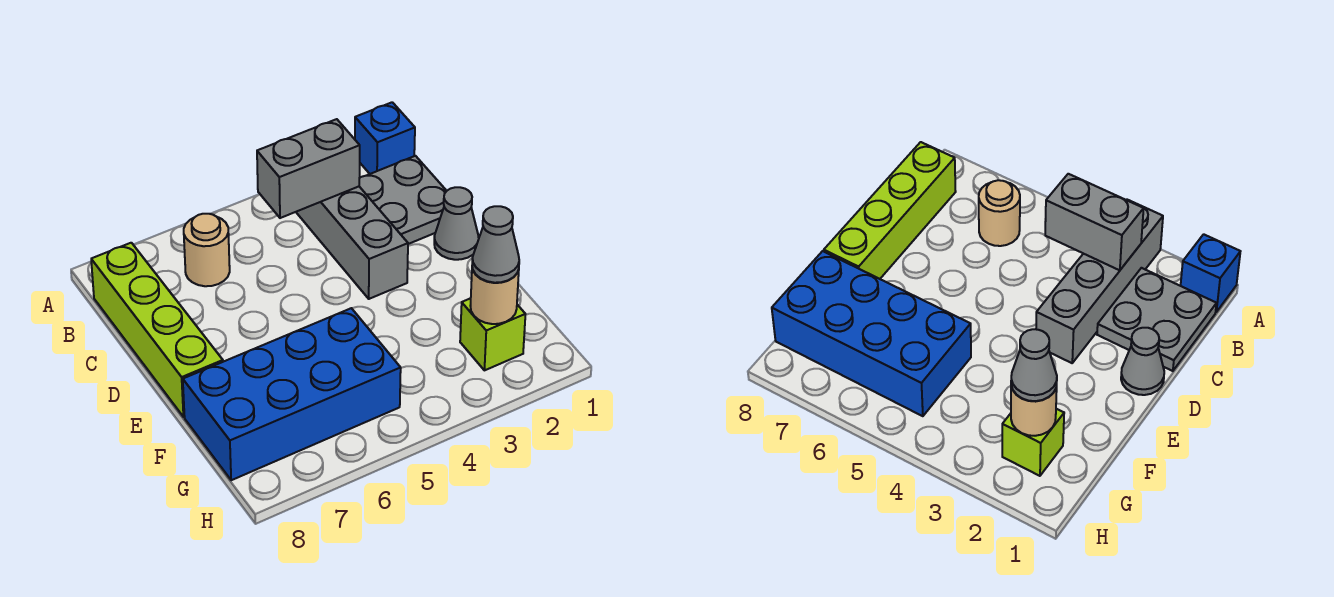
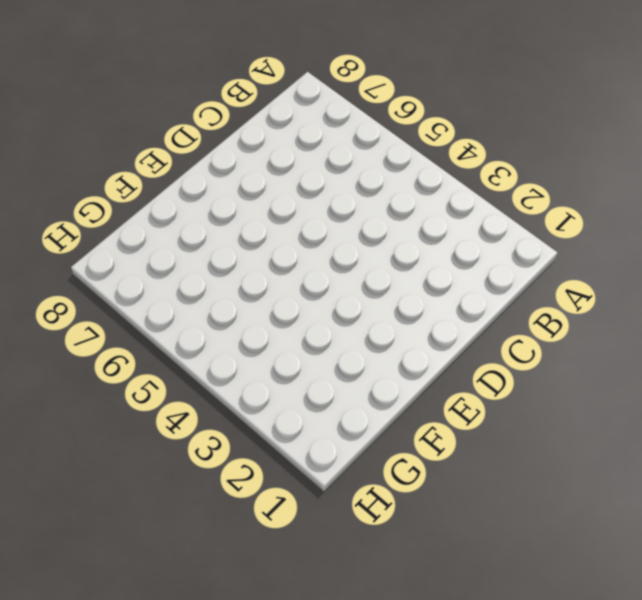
none -> blue brick A1 level 1
none -> grey brick A3:D3 level 1

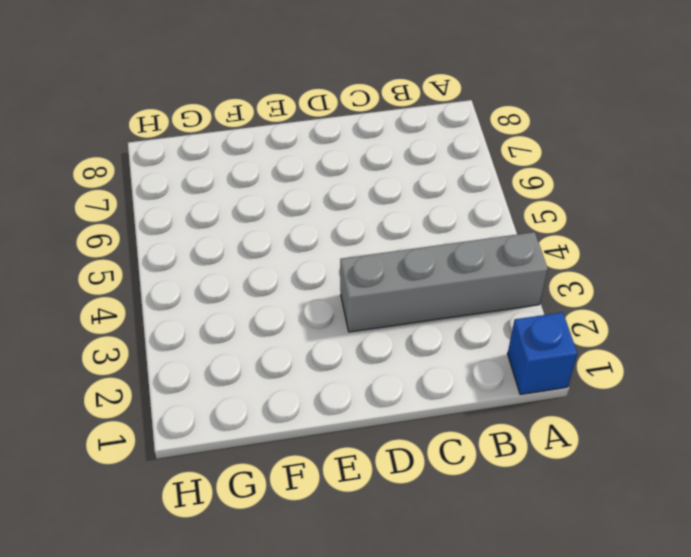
none -> grey plate B1:C2 level 1
none -> tan round brick B6 level 1

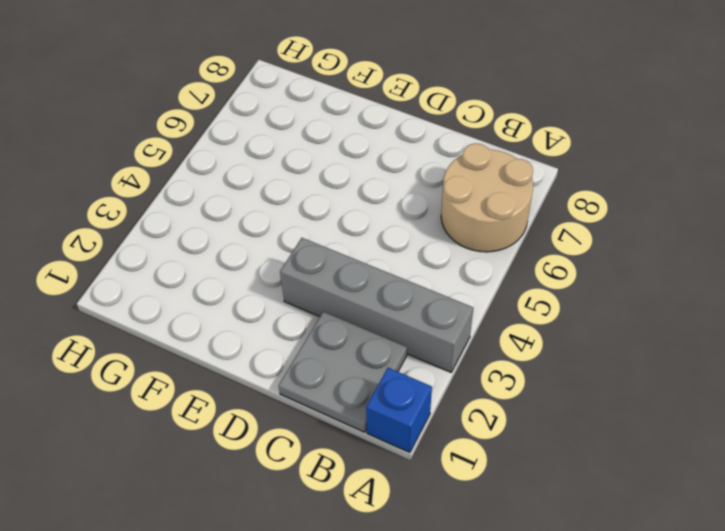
tan round brick A6:B7 level 1 -> tan round brick B6 level 1
none -> lime brick B8:E8 level 1
none -> grey cone D1 level 1

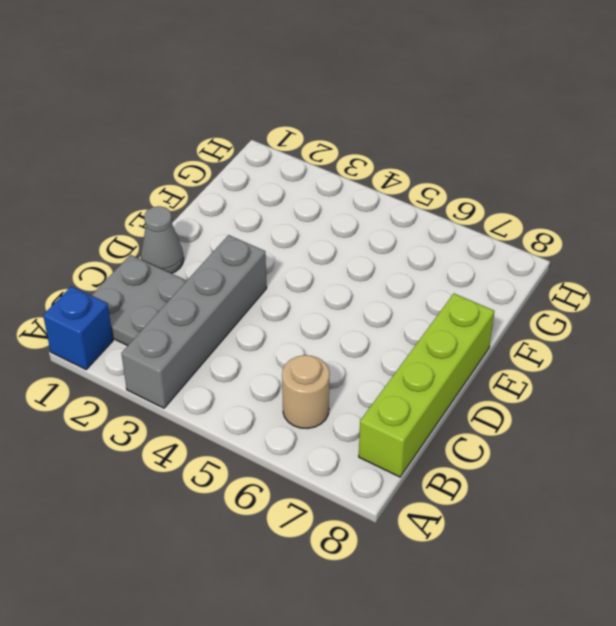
none -> blue brick F5:G8 level 1
none -> lime brick G2 level 1

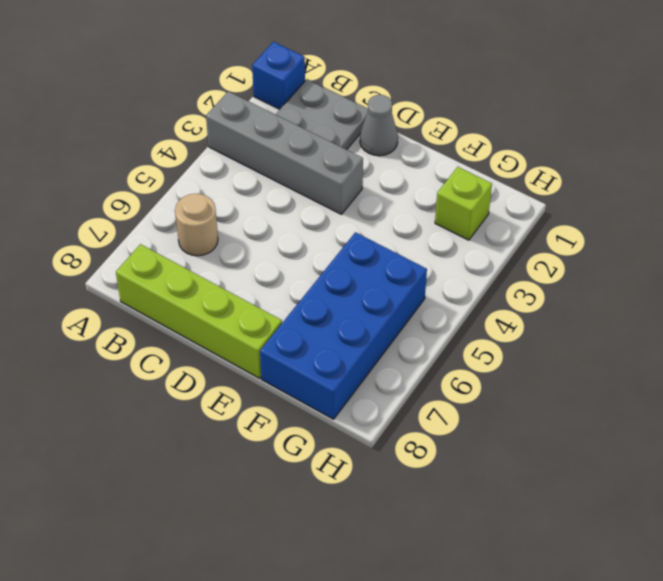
none -> grey brick B3:B4 level 2
none -> tan round brick G2 level 2

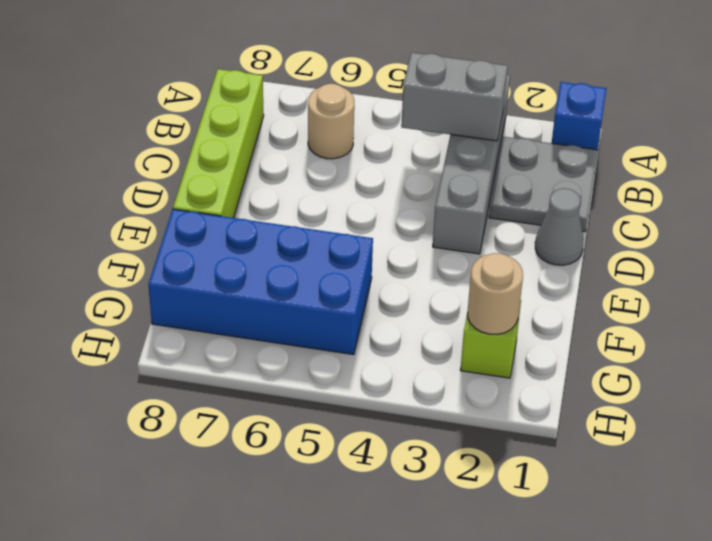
none -> grey cone G2 level 3

